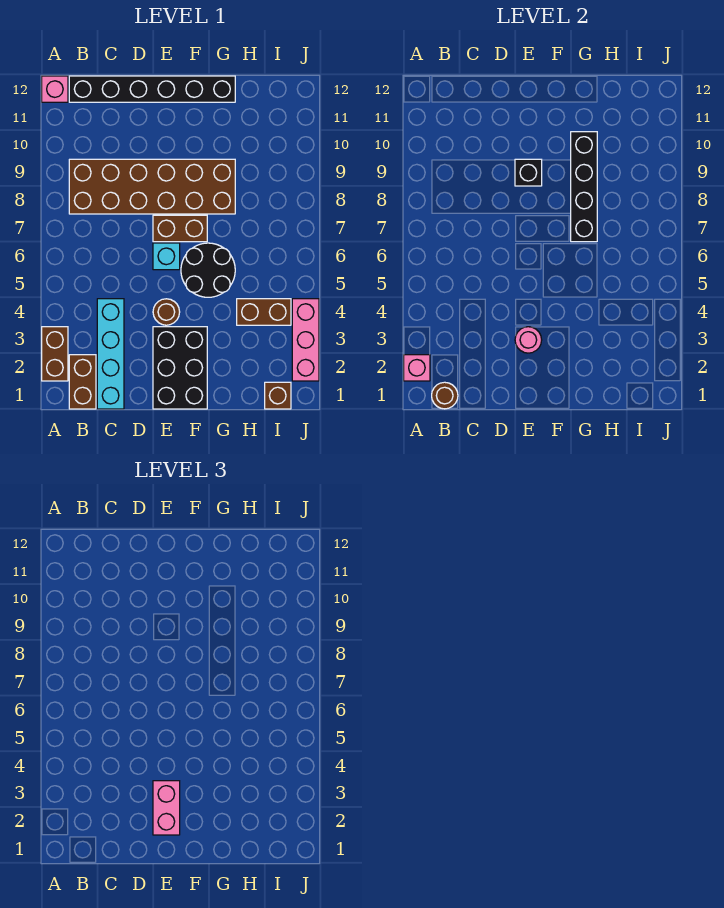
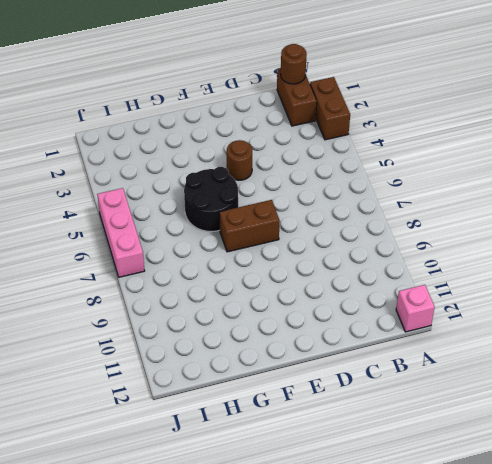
pink brick J5:J7 level 1 -> pink brick J2:J4 level 1
none -> brown brick B8:G9 level 1
none -> black brick B12:G12 level 1
none -> cyan brick C1:C4 level 1

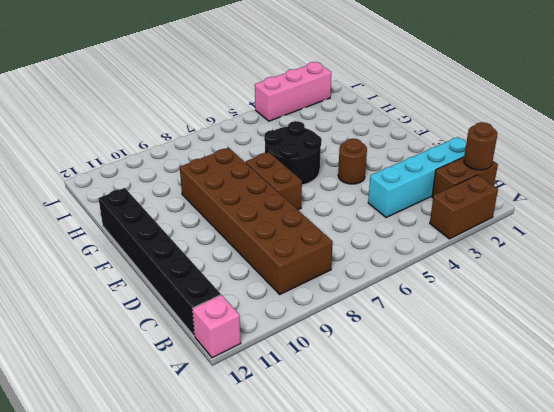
none -> black brick E1:F3 level 1
none -> cyan brick E6 level 1
none -> brown brick H4:I4 level 1

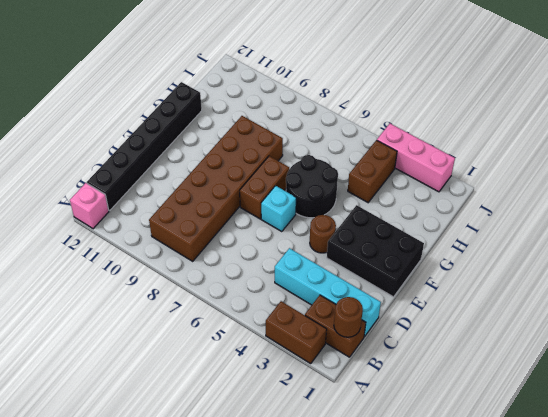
none -> brown brick I1 level 1
none -> pink brick A2 level 2
none -> pink round brick E3 level 2

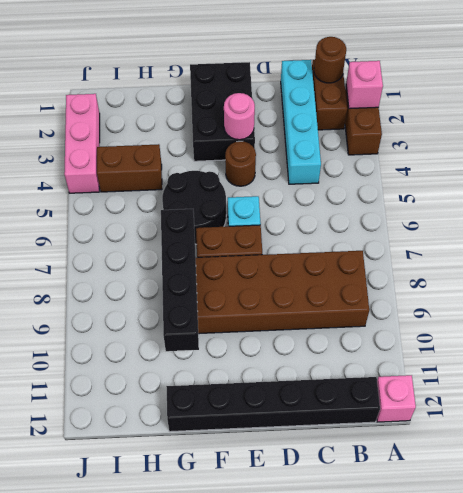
none -> brown brick I1 level 1
none -> black brick E9 level 2
none -> pink brick E2:E3 level 3

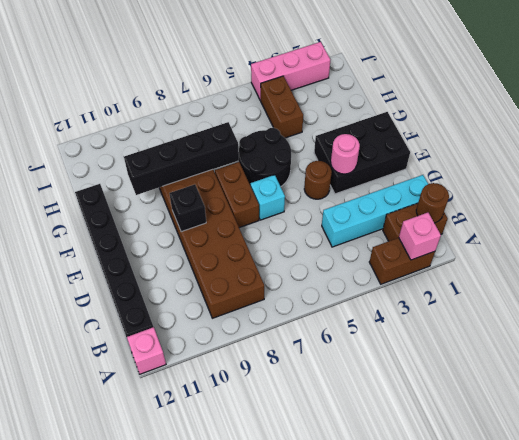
none -> brown brick I1 level 1
none -> pink brick E2:E3 level 3

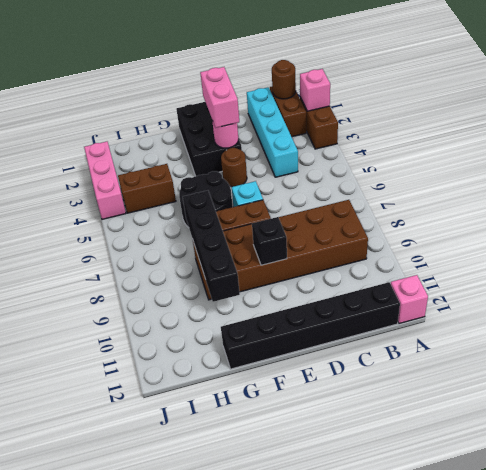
none -> brown brick I1 level 1

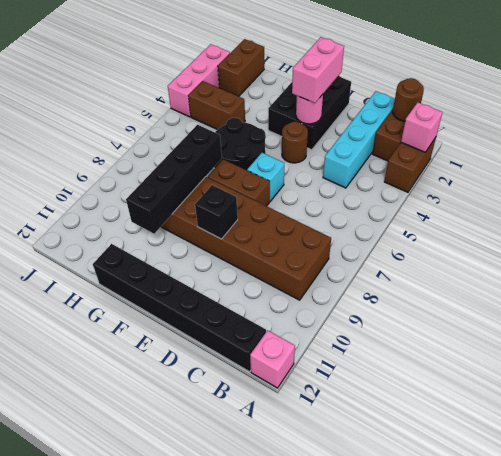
brown brick I1:I2 level 1 -> brown brick I1 level 1

